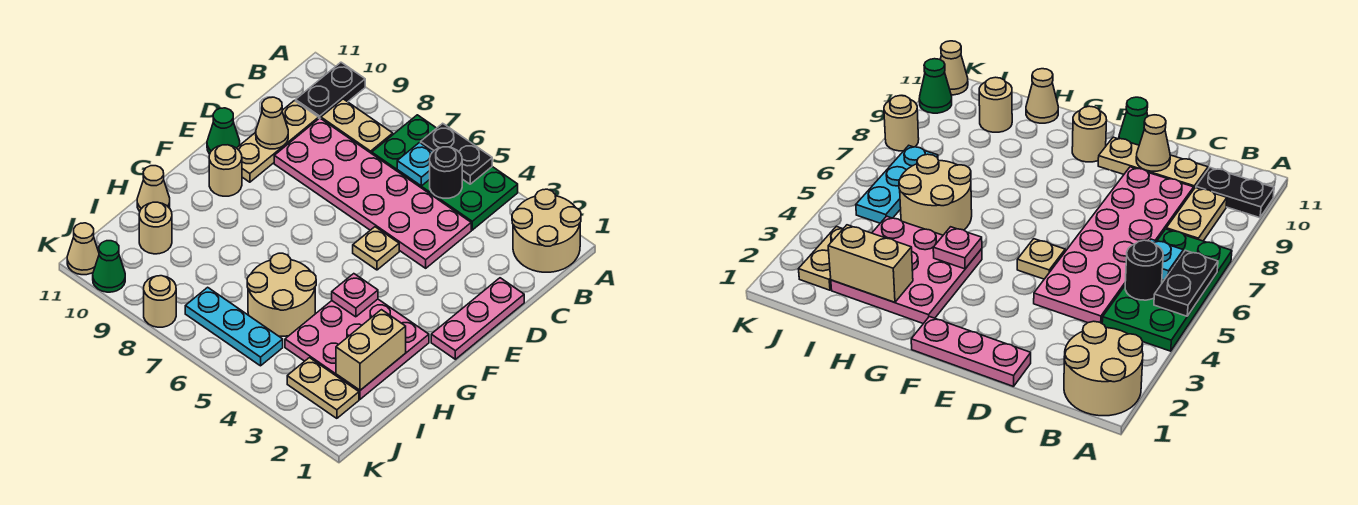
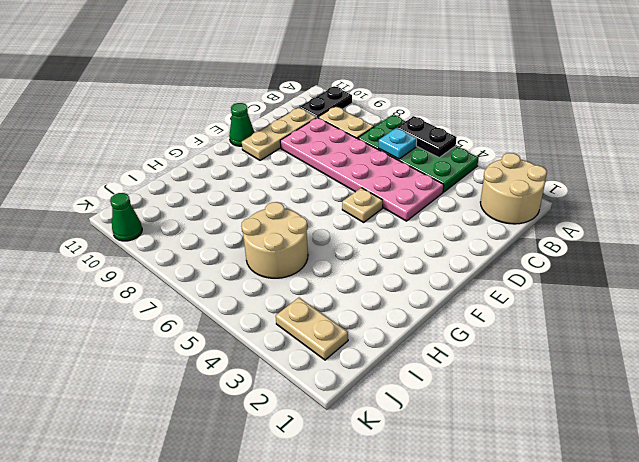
none -> pink plate D1:F1 level 1
none -> tan round brick F10 level 1
none -> pink plate G2:I4 level 1

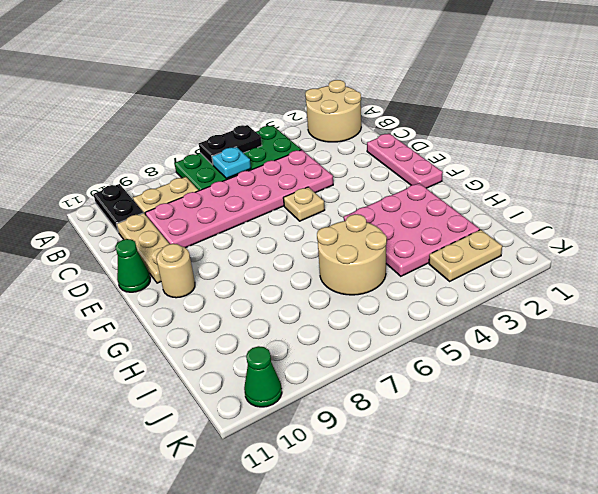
none -> tan cone H11 level 1
none -> tan round brick I10 level 1
none -> cyan plate J5:J7 level 1

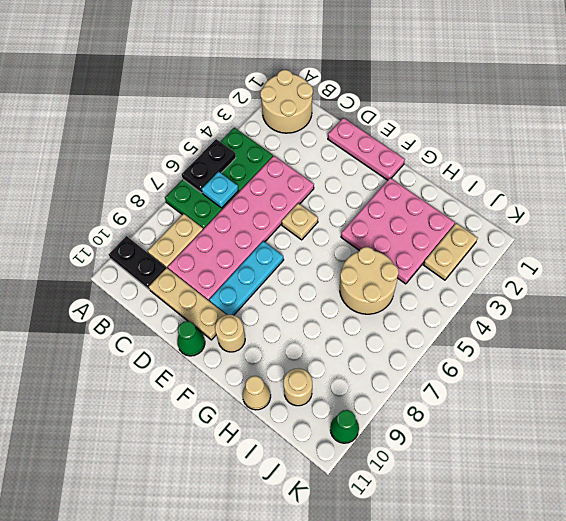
cyan plate E7:E9 level 1 -> cyan plate J5:J7 level 1
none -> tan round brick K8 level 1
none -> tan cone K11 level 1
none -> black round brick B5 level 2

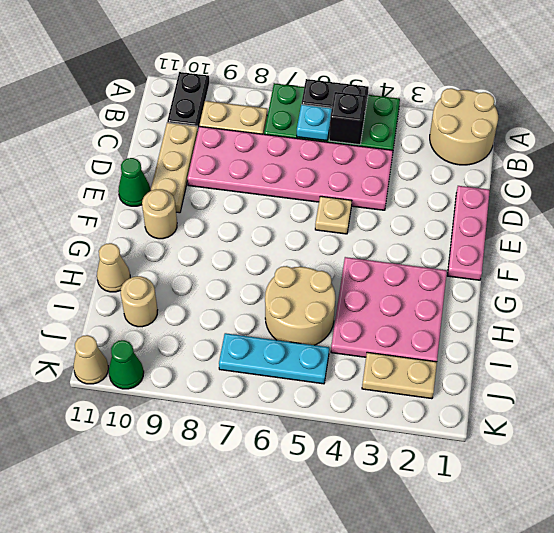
black brick B5 level 2 -> black round brick B5 level 2
none -> tan round brick K8 level 1
none -> tan cone D10 level 2
none -> pink plate G4 level 2

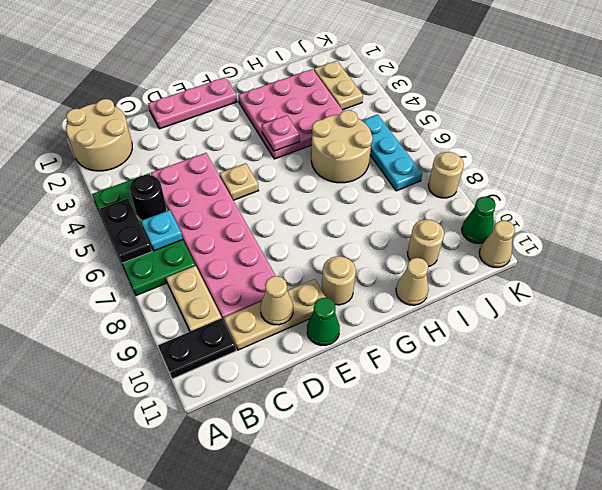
none -> tan brick H2:I2 level 2

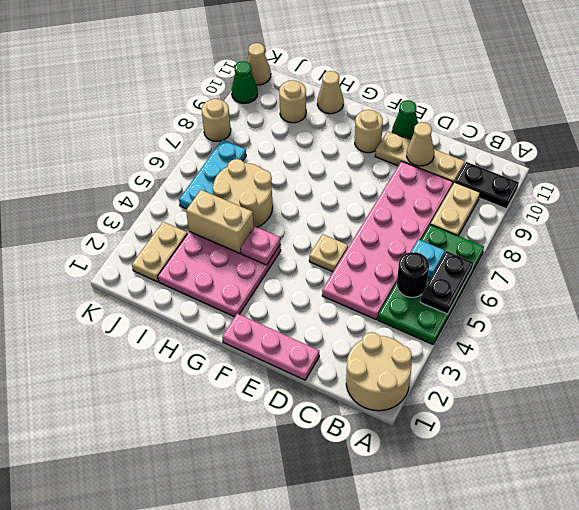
tan brick H4:I4 level 2 -> tan brick H2:I2 level 2

